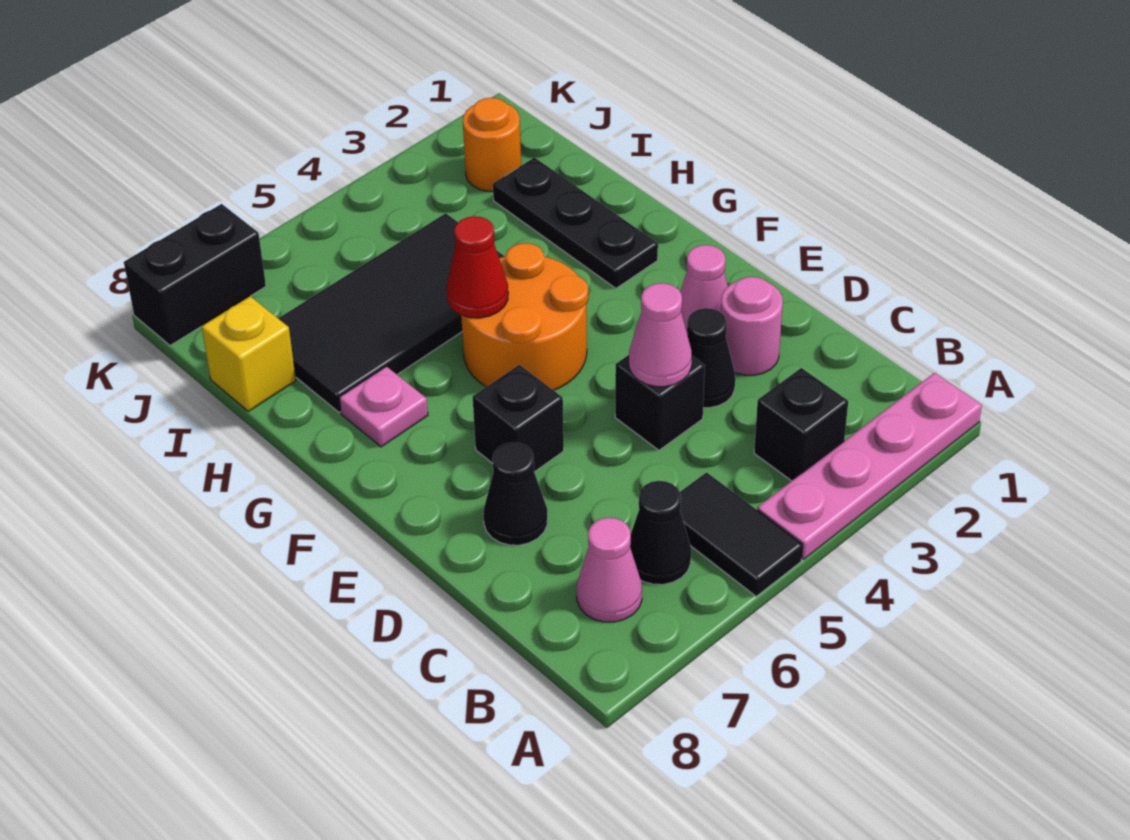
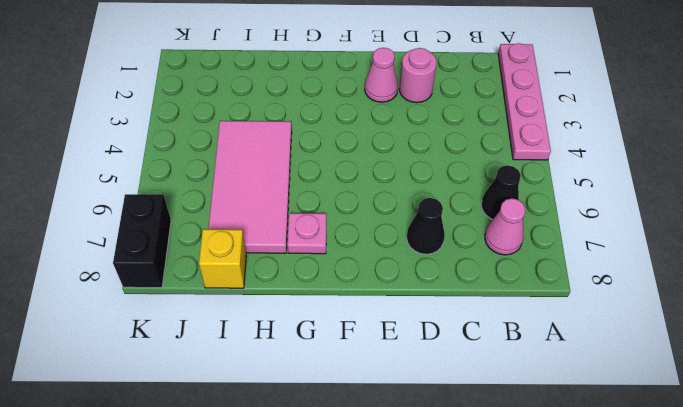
pink tile H4:I7 level 1 -> black tile H4:I7 level 1
none -> black tile A5:B5 level 1
none -> black brick B3 level 1
none -> black cone D3 level 1

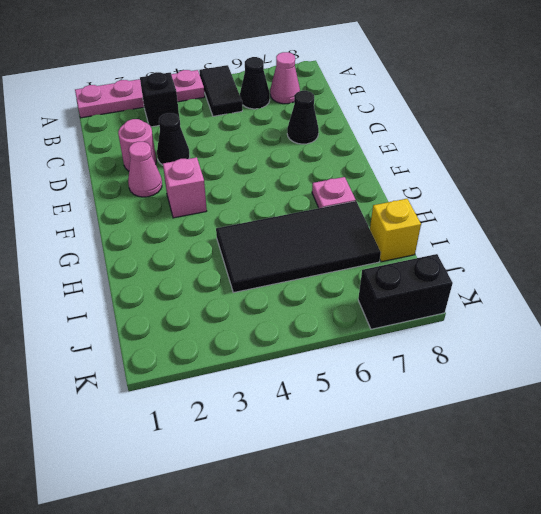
pink brick F3 level 1 -> none
none -> black brick D4 level 1
none -> black brick E6 level 1
none -> orange round brick F4:G5 level 1

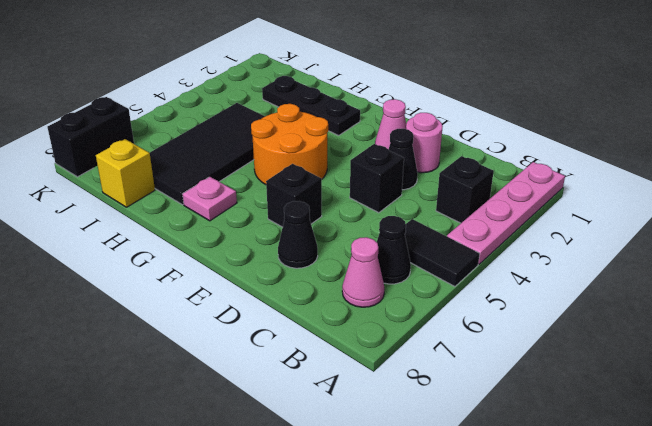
none -> orange round brick J2 level 1
none -> pink cone D4 level 2
none -> red cone G5 level 2

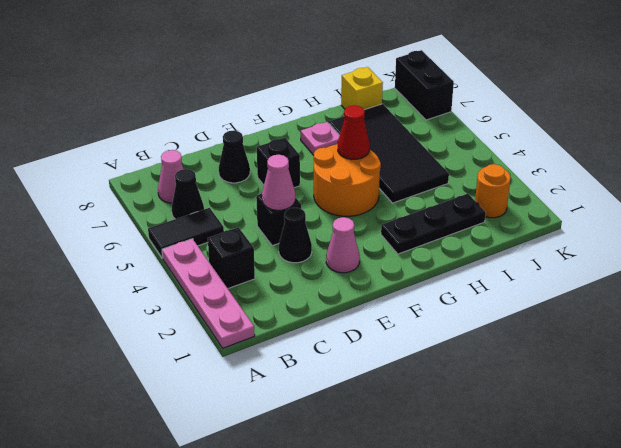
none -> pink round brick D2 level 1

